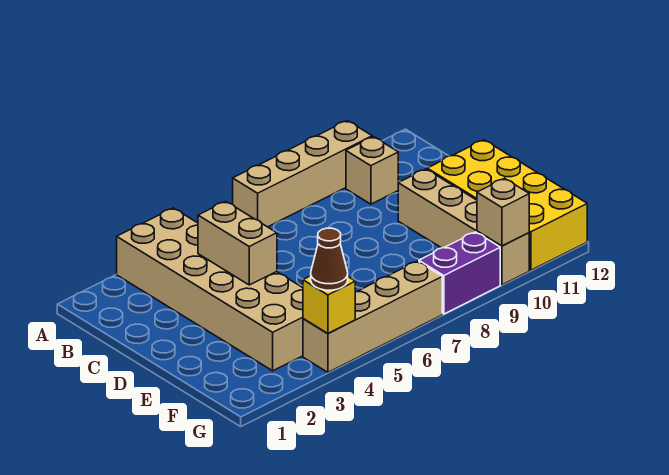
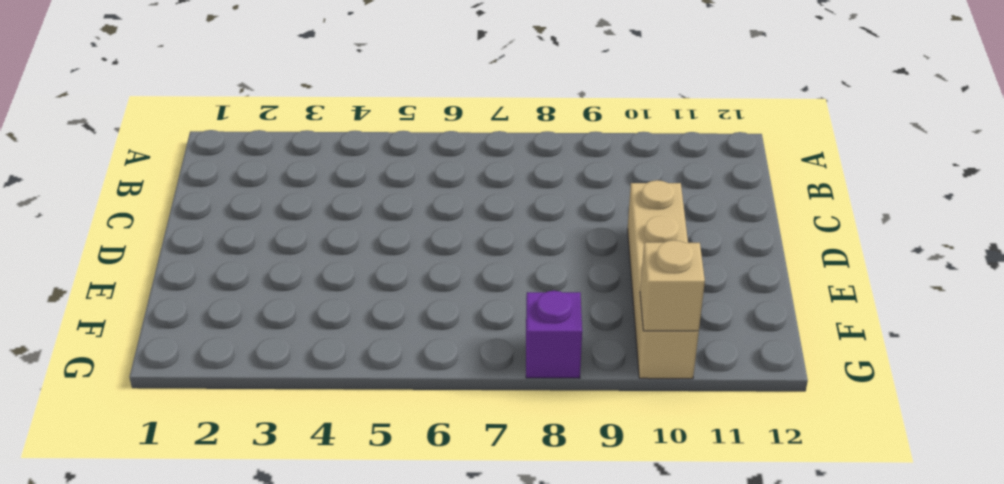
purple brick G8 level 1 -> purple brick G8:G9 level 1
none -> tan brick A3:F4 level 1
none -> tan brick A7:A10 level 1

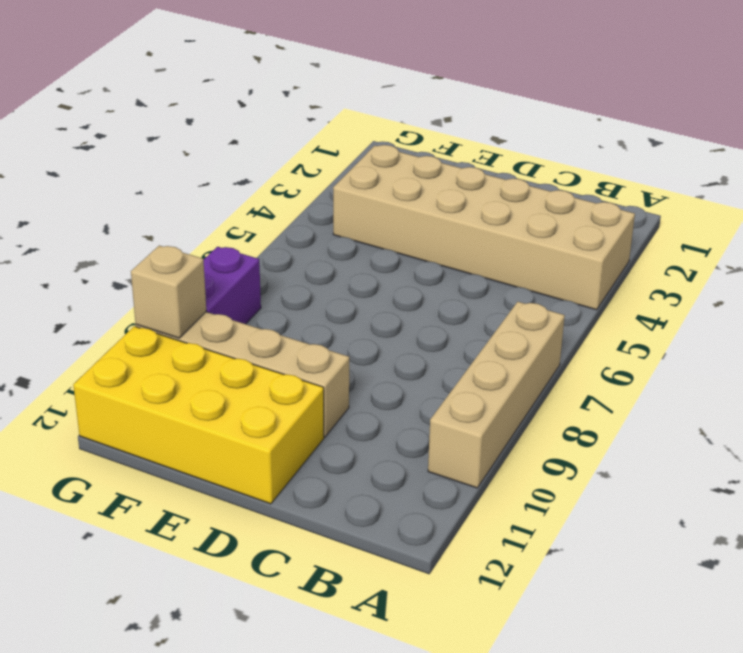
none -> tan brick B10 level 1
none -> tan brick G4:G7 level 1

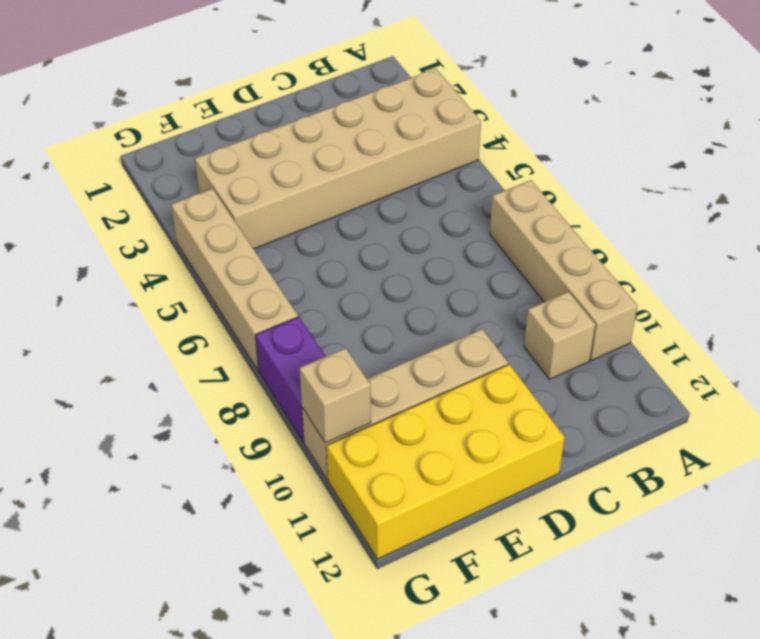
none -> tan brick C4:D4 level 2
none -> yellow brick G4 level 2

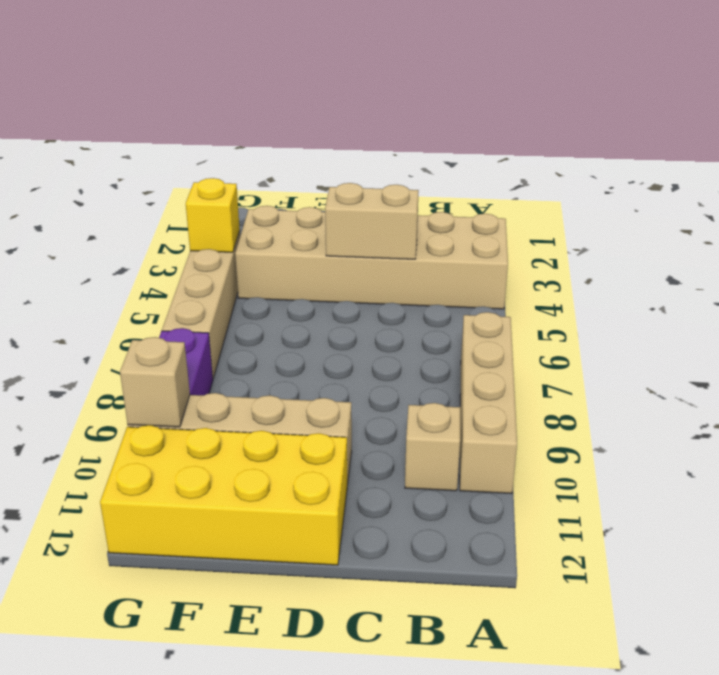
none -> brown cone G4 level 3

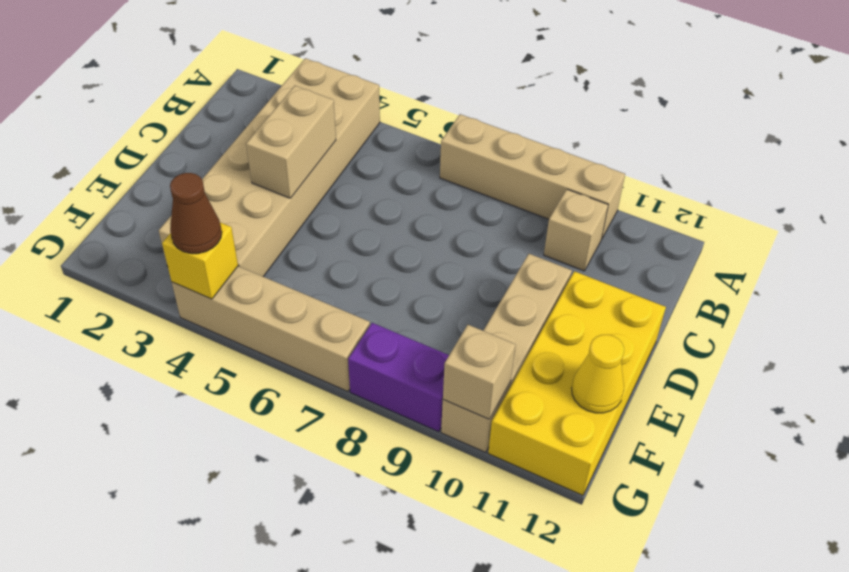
yellow cone F12 level 2 -> none

